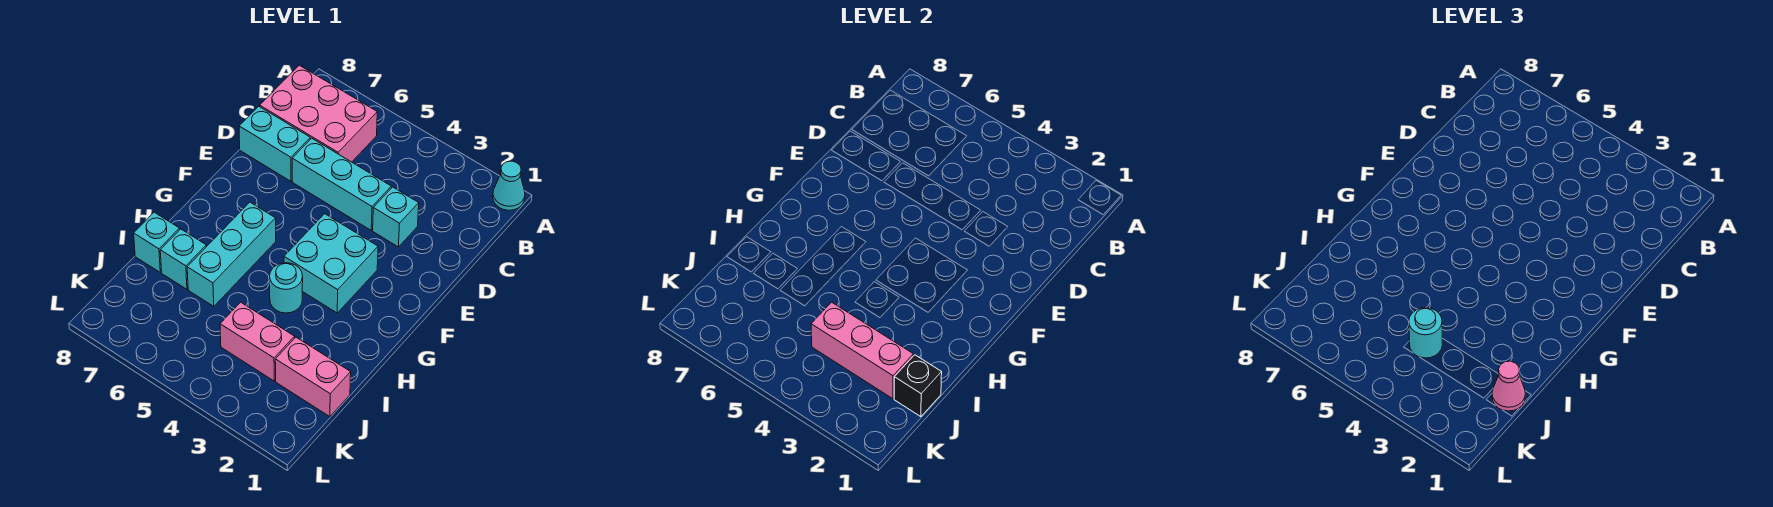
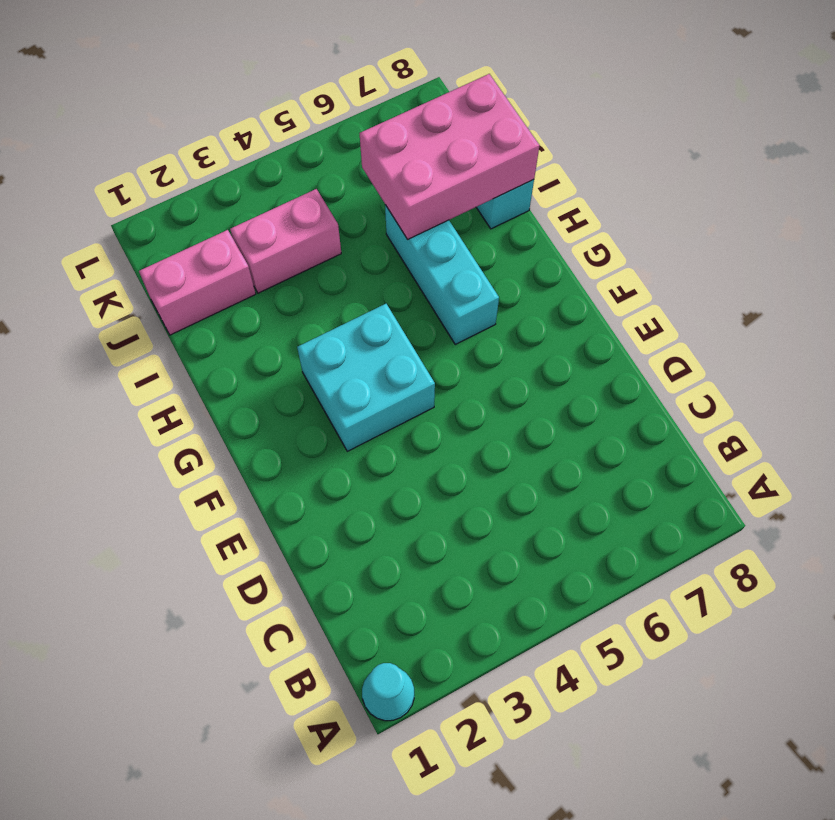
pink brick I6:J8 level 2 -> pink brick B6:C8 level 1
none -> cyan brick D3 level 1
none -> cyan brick D4:D6 level 1
none -> cyan brick D7:D8 level 1

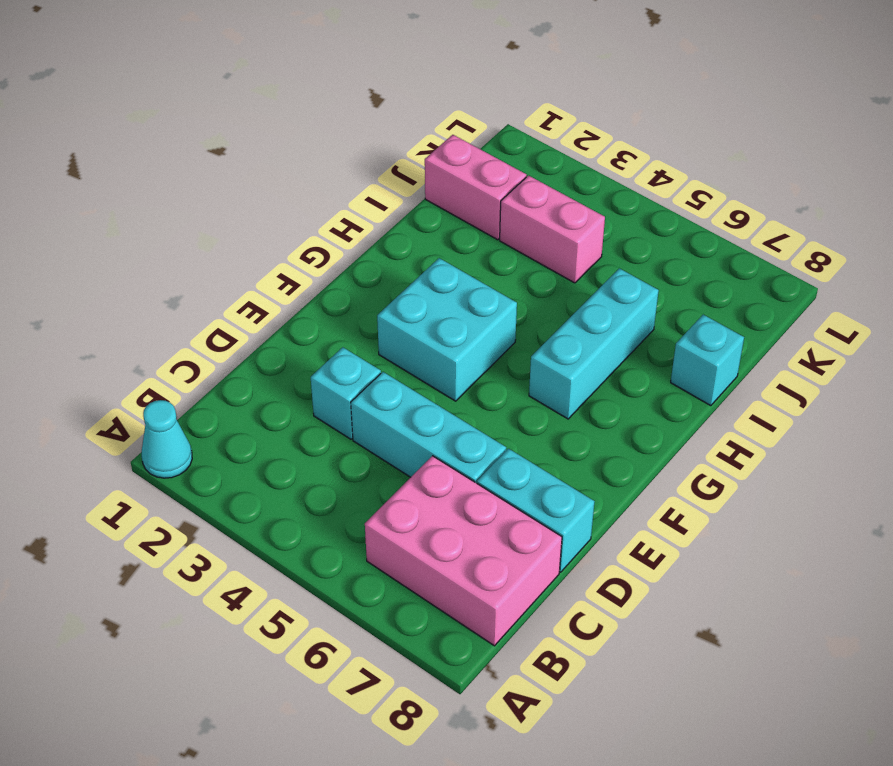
none -> cyan round brick H4 level 1
none -> cyan brick I7 level 1
none -> black brick J1 level 2

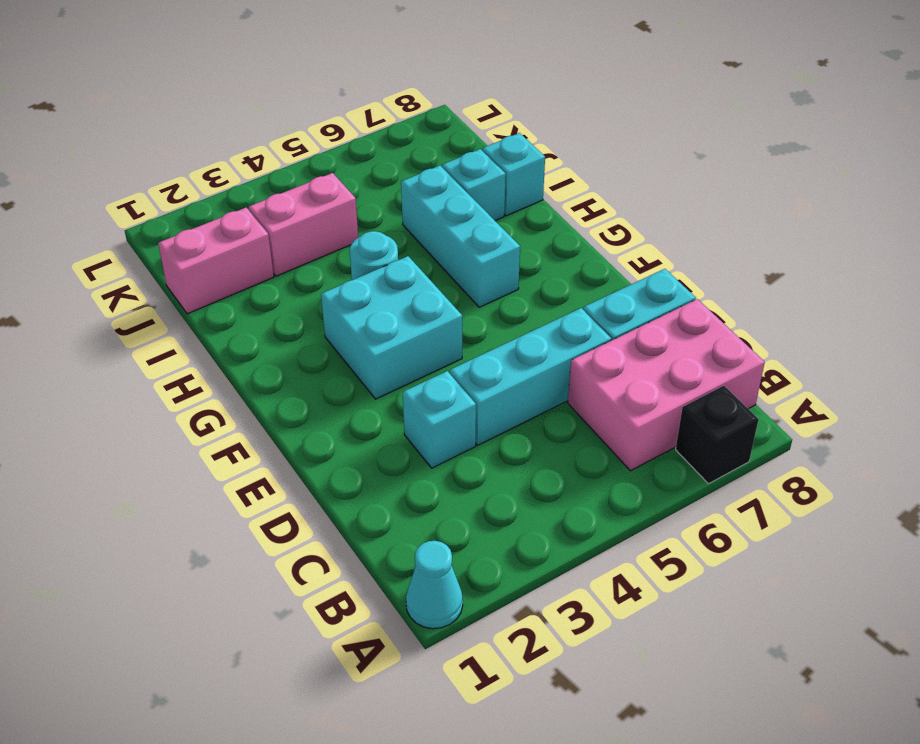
black brick A7 level 1 -> black brick J1 level 2
none -> pink brick J2:J4 level 2
none -> pink cone J1 level 3
none -> cyan round brick J4 level 3

